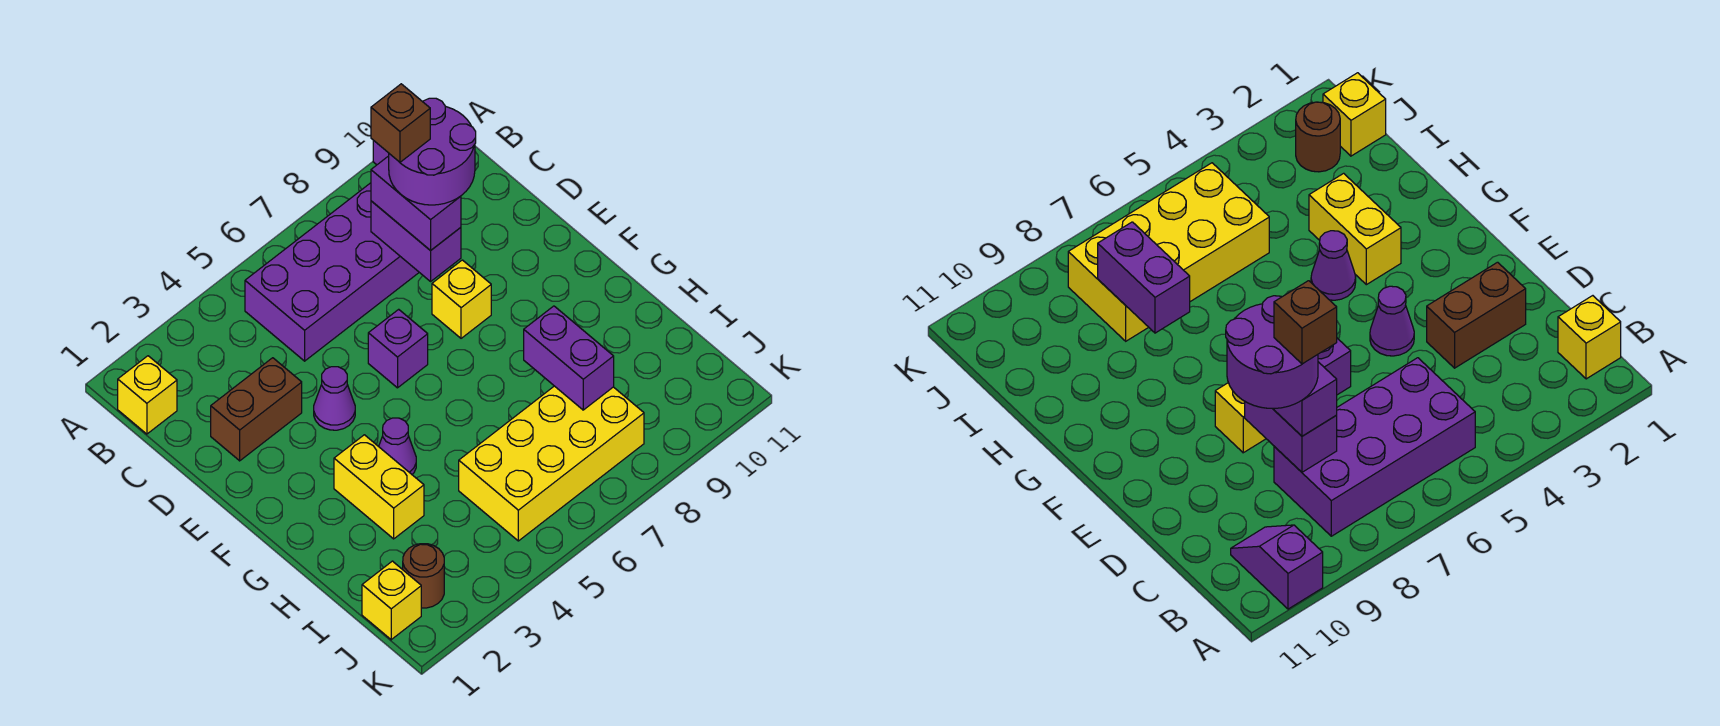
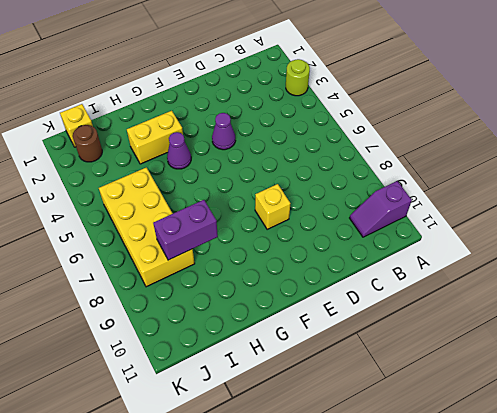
lime round brick A3 level 1 -> none
none -> yellow brick B1 level 1
none -> purple brick B5:C8 level 1
none -> brown brick D2:D3 level 1

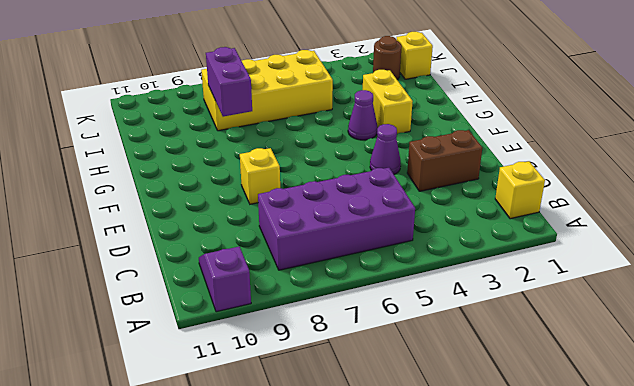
none -> purple brick E6 level 1
none -> purple brick C8:D8 level 2
none -> purple brick C8:D8 level 3

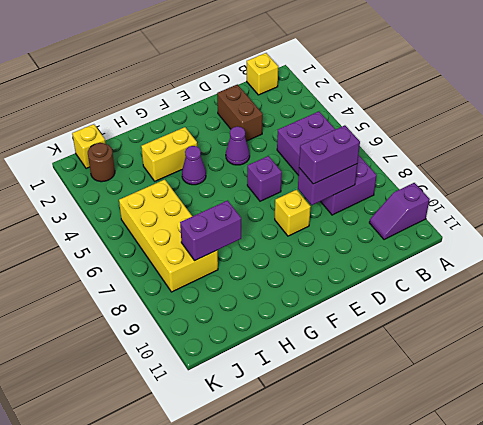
none -> purple round brick C8:D9 level 4
none -> brown brick C8 level 5

